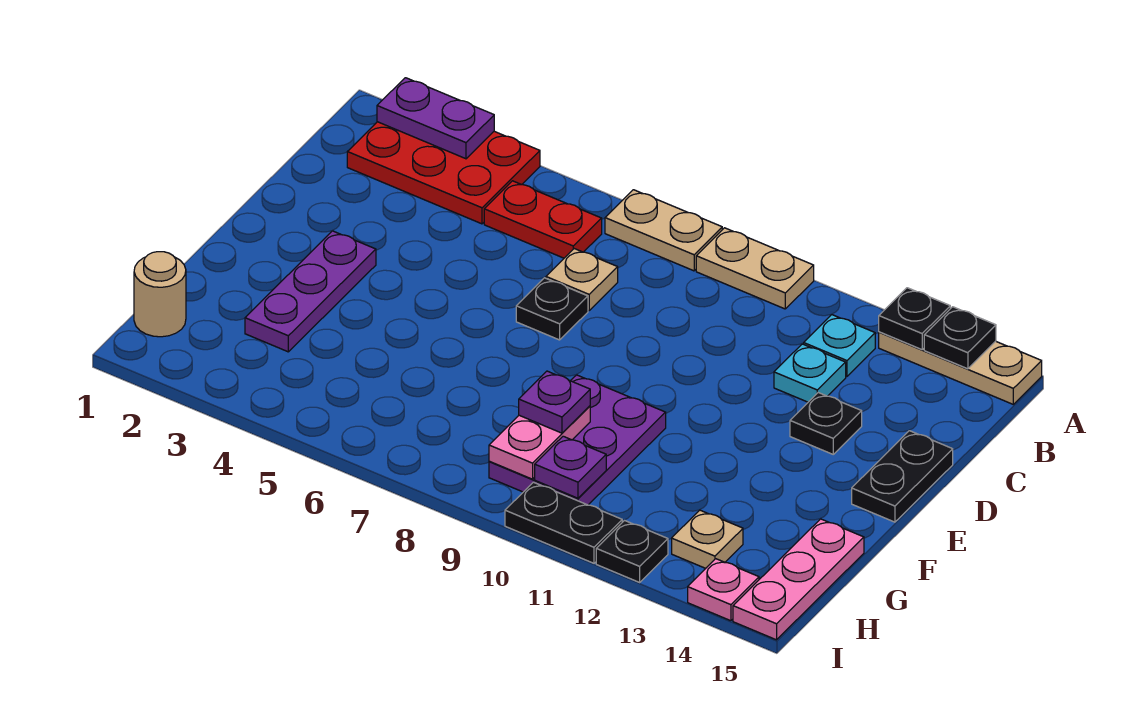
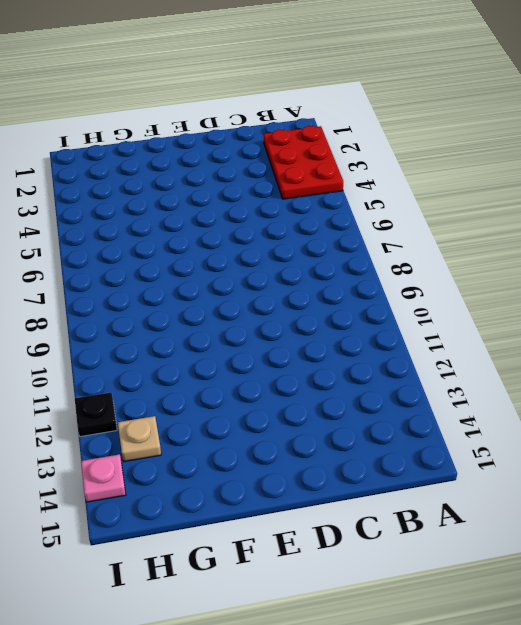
none -> tan plate A7:A8 level 1
none -> tan plate A9:A10 level 1
none -> tan plate A13:A15 level 1

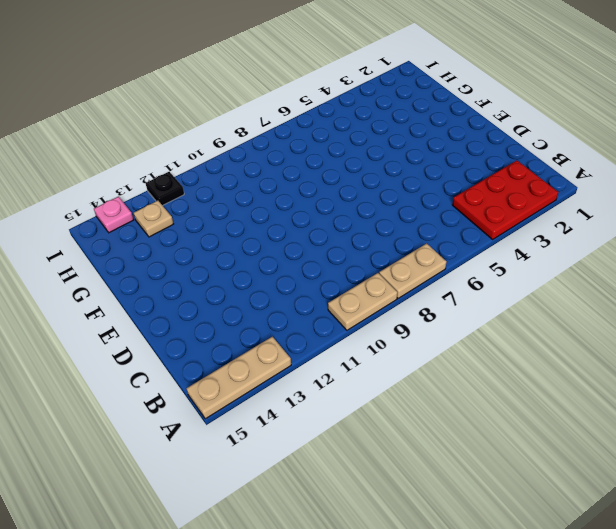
none -> red plate B5:B6 level 1
none -> cyan plate B12 level 1
none -> tan plate C7 level 1

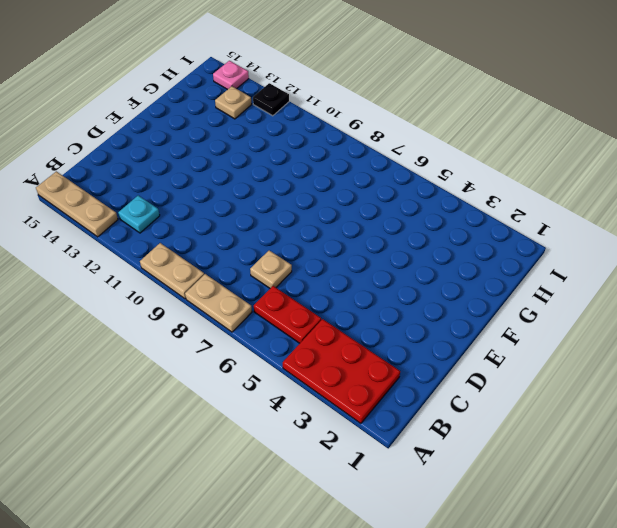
none -> cyan plate C12 level 1
none -> black plate D7 level 1
none -> black plate D13 level 1

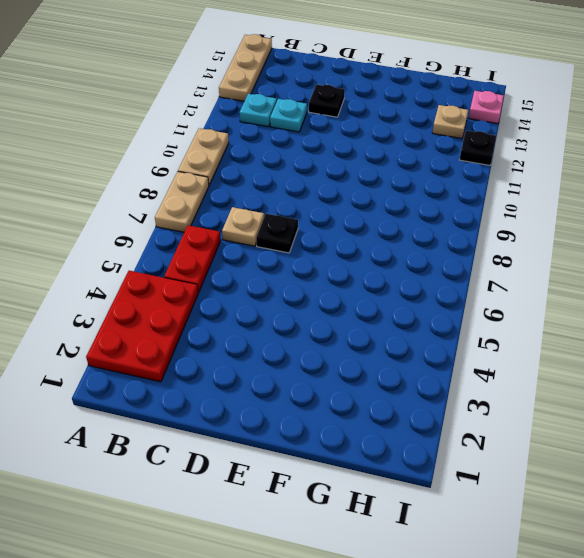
none -> black plate D15:E15 level 1
none -> purple plate E3:G3 level 1
none -> purple plate F9:H10 level 1

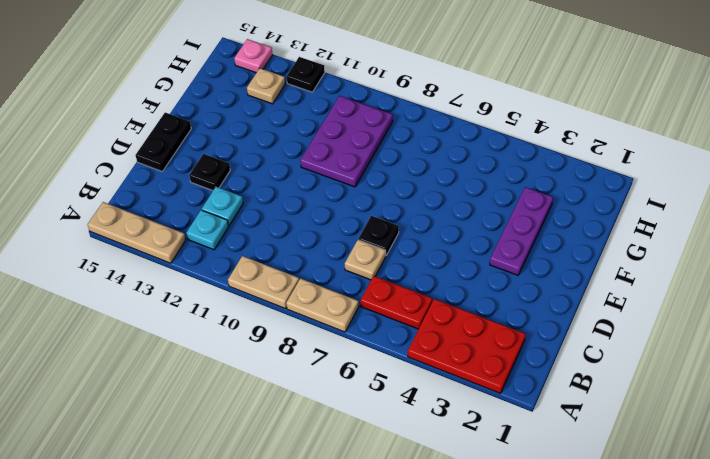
none -> pink plate G15:I15 level 1
none -> tan round brick H1 level 1
none -> black plate I10:I11 level 1

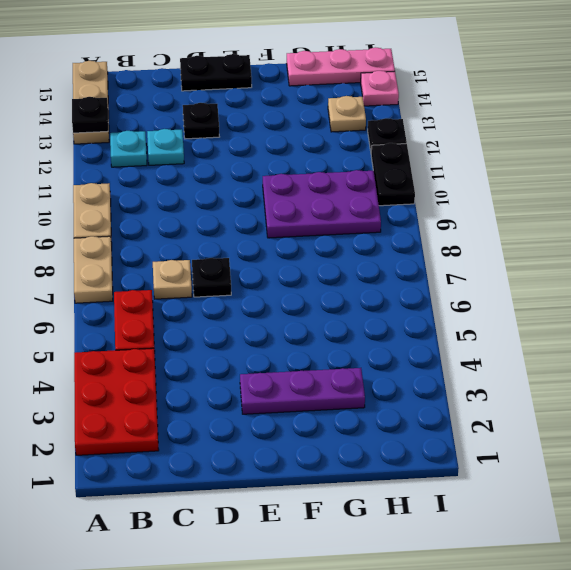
none -> tan round brick H1 level 1
none -> purple plate A2:A3 level 2
none -> black plate A14 level 2

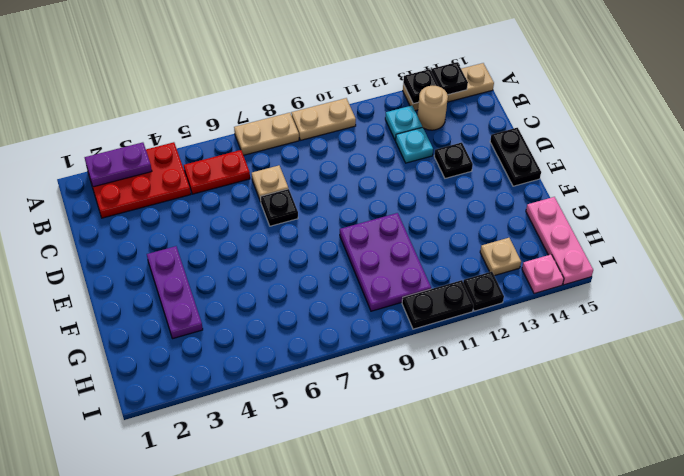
tan round brick B13 level 1 -> tan round brick H1 level 1
none -> pink plate G9:H9 level 2
none -> purple plate H10 level 2
none -> purple plate G9 level 3

